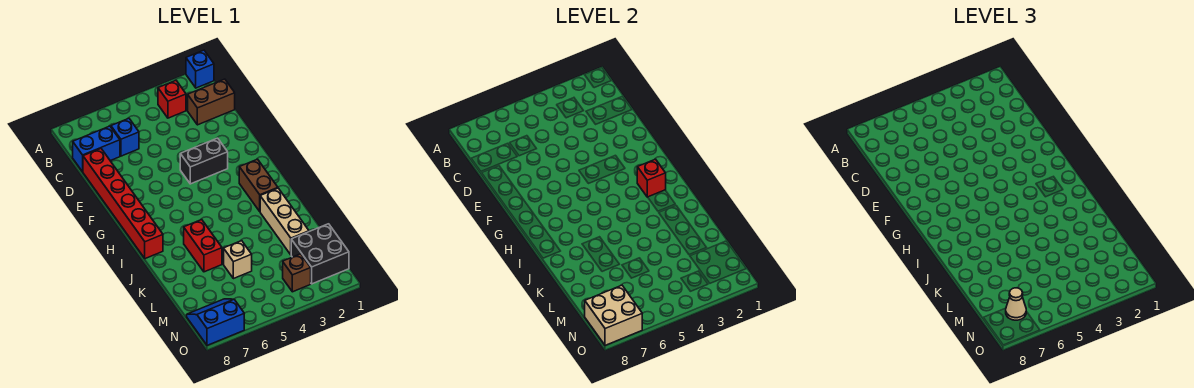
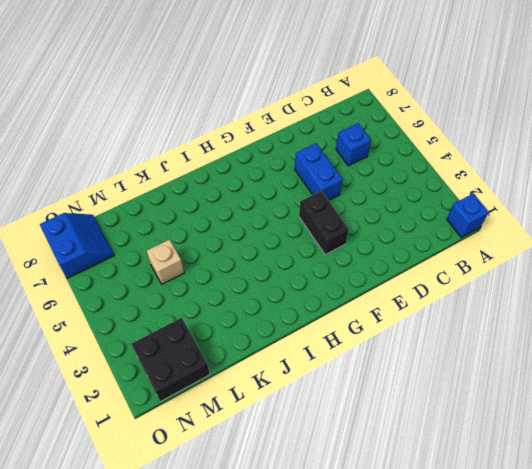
blue brick E5:E6 level 1 -> blue brick C7:C8 level 1
none -> red brick B3 level 1
none -> brown brick C1:C2 level 1
none -> red brick D8:I8 level 1

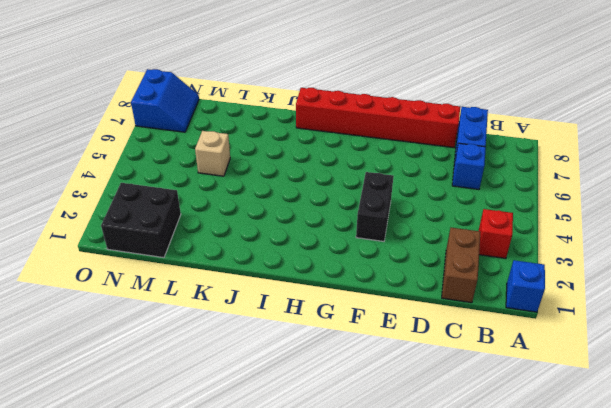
none -> brown brick H2:I2 level 1
none -> tan brick J2:L2 level 1
none -> red brick J6:K6 level 1

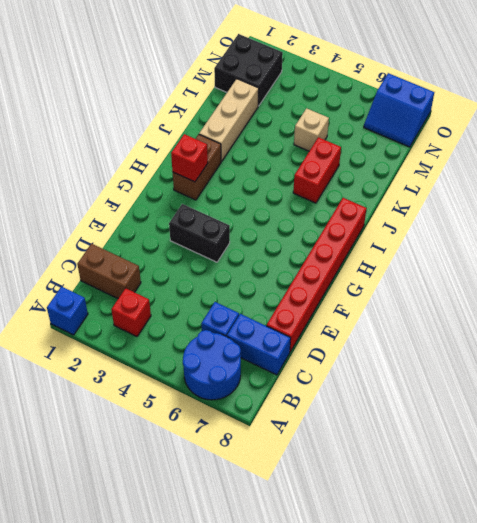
blue round brick A6:B7 level 1 -> none
none -> brown brick N3 level 1
none -> tan brick N7:O8 level 2
none -> tan cone N7 level 3

